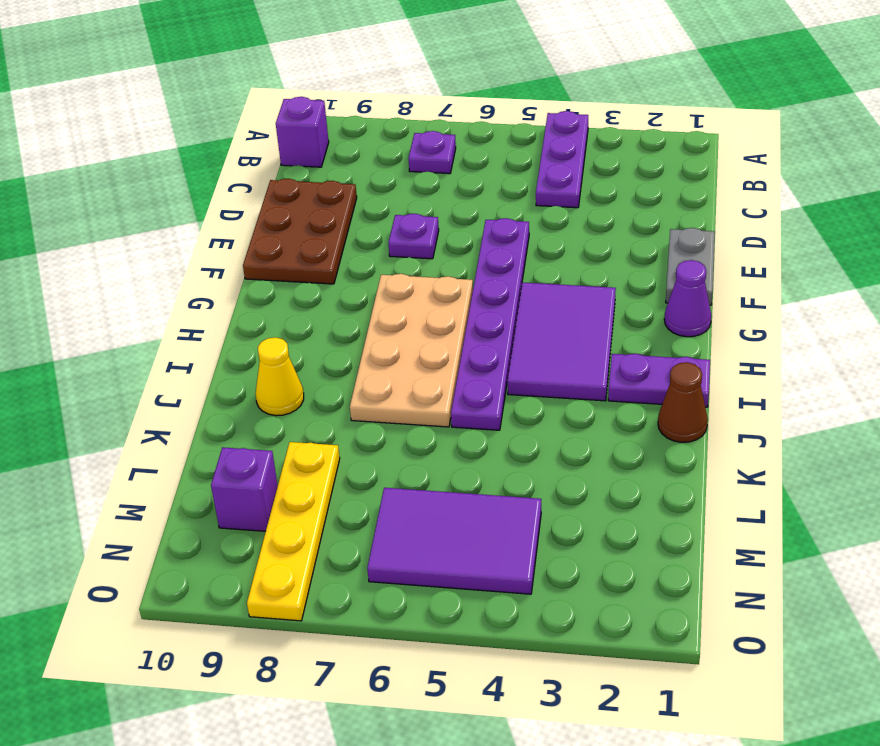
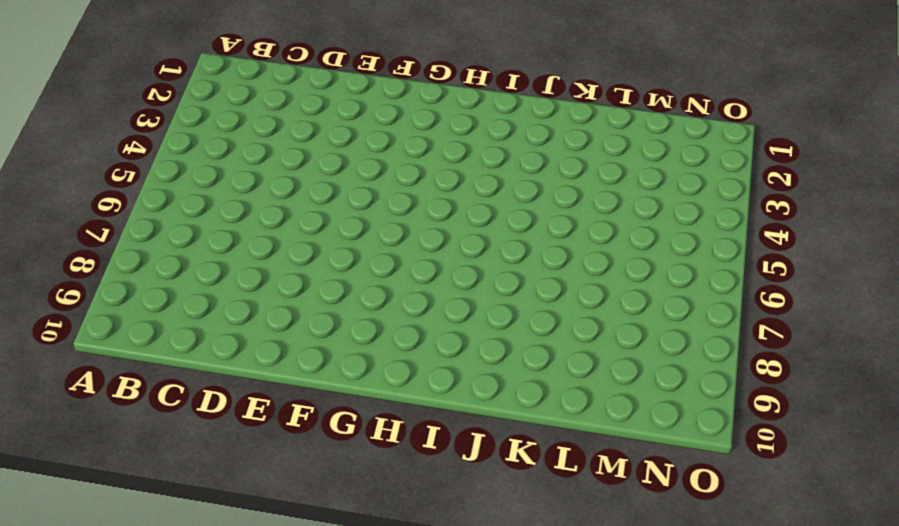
none -> purple plate A4:C4 level 1
none -> purple plate B7 level 1
none -> purple brick B10 level 1

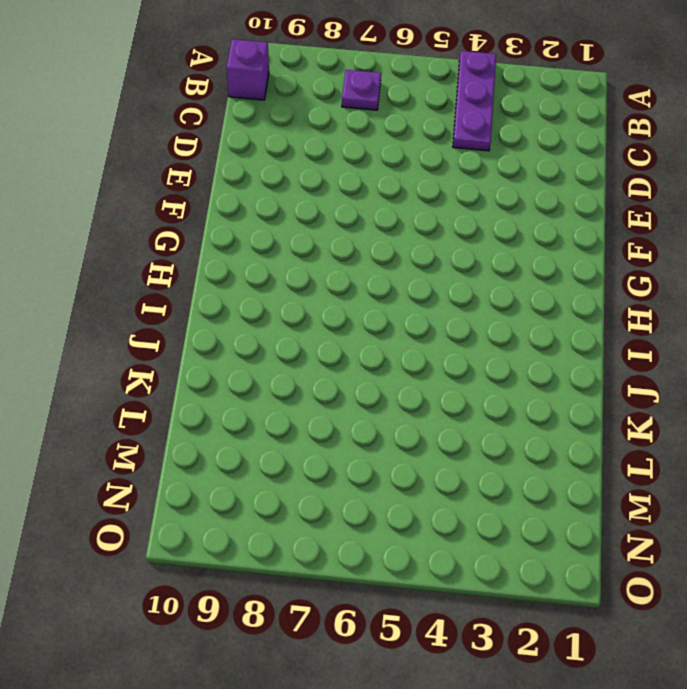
none -> brown plate D9:F10 level 1
none -> grey plate E1:F1 level 1
none -> purple plate E5:J5 level 1

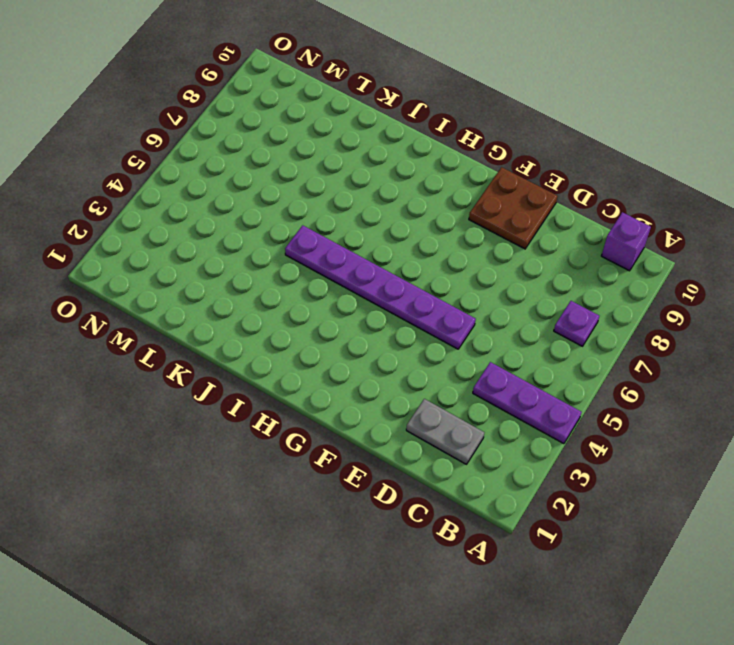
grey plate C2:D2 level 1 -> grey plate E1:F1 level 1
brown plate E9:F10 level 1 -> brown plate D9:F10 level 1
none -> purple plate E7 level 1
none -> purple cone G1 level 1
none -> purple tile G3:I4 level 1

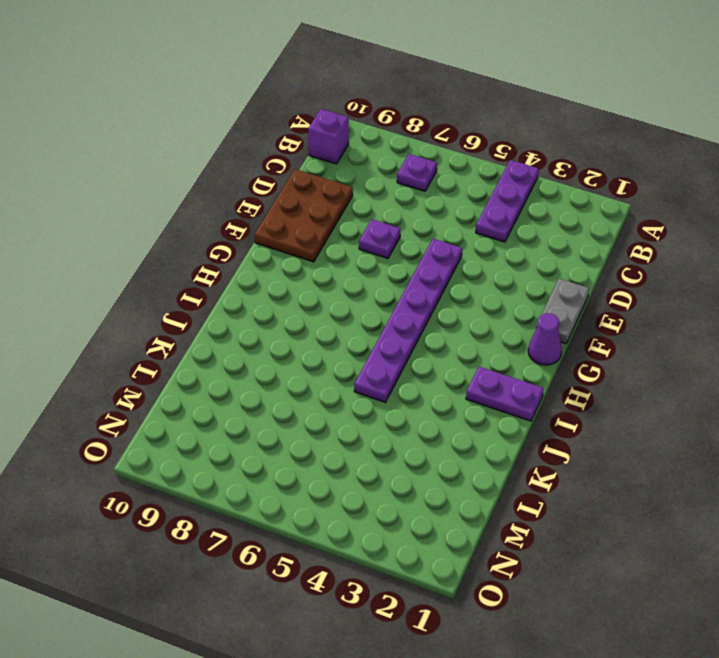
none -> purple tile G3:I4 level 1
none -> tan plate G6:J7 level 1
none -> brown cone J1 level 1

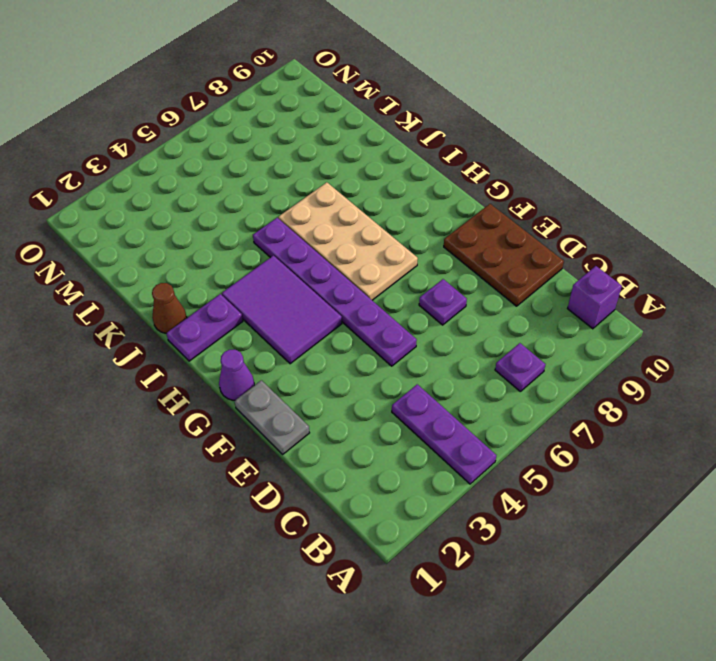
none -> yellow cone J9 level 1
none -> yellow plate L8:O8 level 1
none -> purple tile M4:N6 level 1

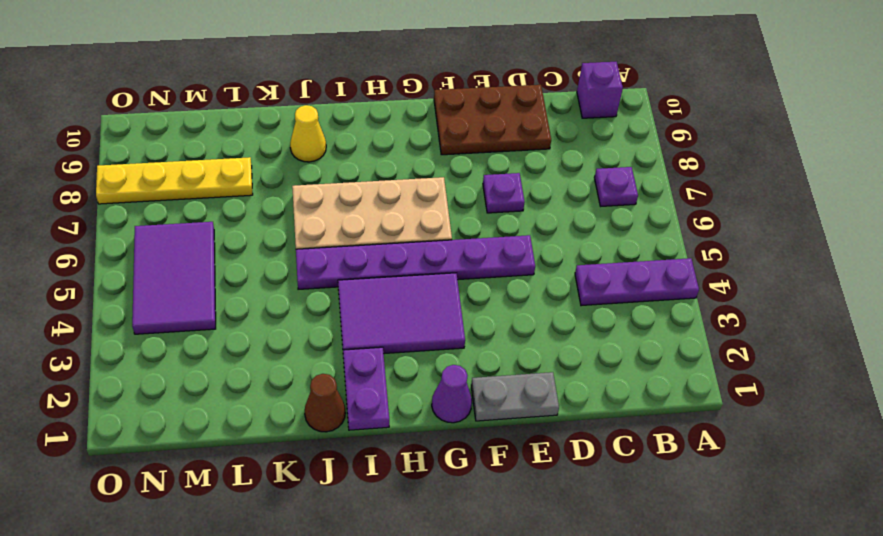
none -> purple brick M9 level 1

